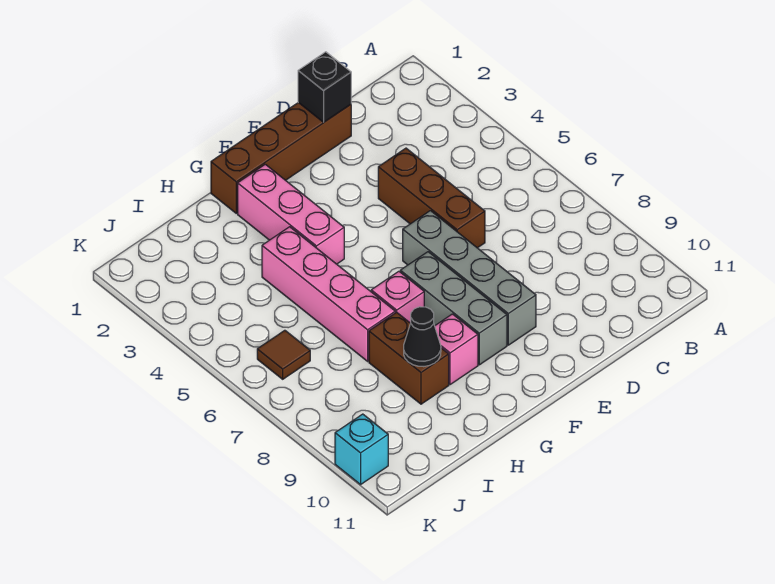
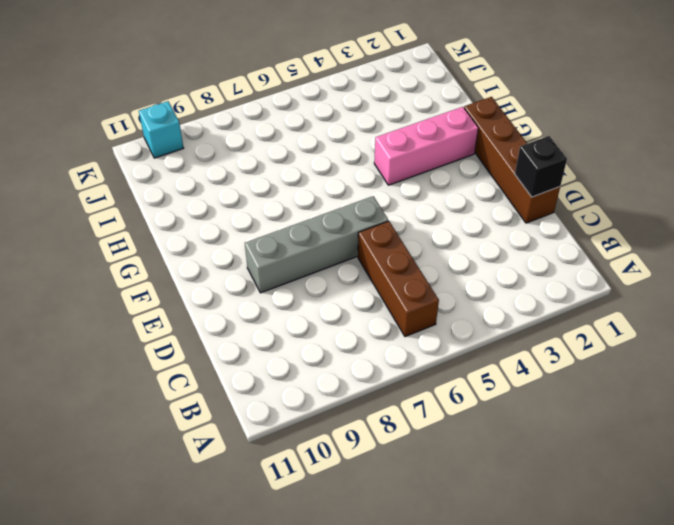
brown brick B6:D6 level 1 -> brown brick D4:D6 level 1
none -> grey brick F7:F9 level 1
none -> pink brick G7 level 1
none -> pink brick G9 level 1

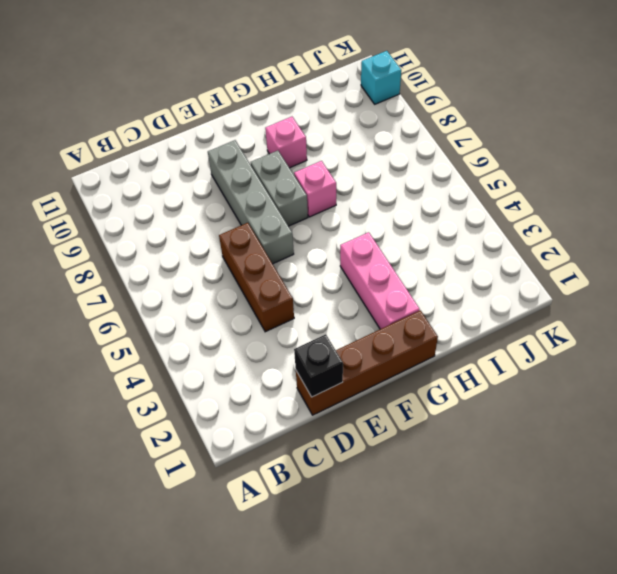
grey brick F7:F8 level 1 -> grey brick F7:F9 level 1
none -> pink brick H4:H7 level 1
none -> brown brick H8:H9 level 1
none -> brown tile J6 level 1

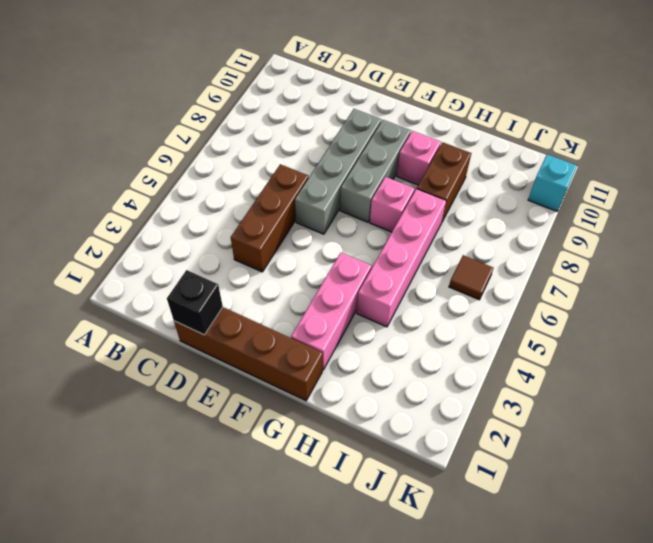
none -> black cone H9 level 2

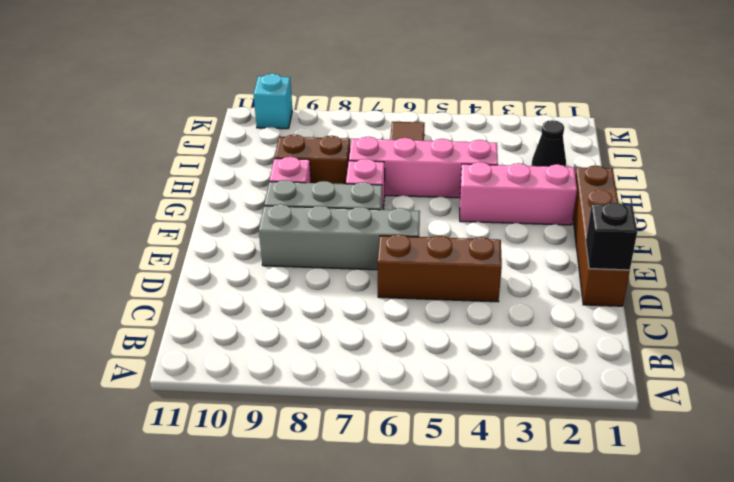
black cone I2 level 1 -> black cone H9 level 2

